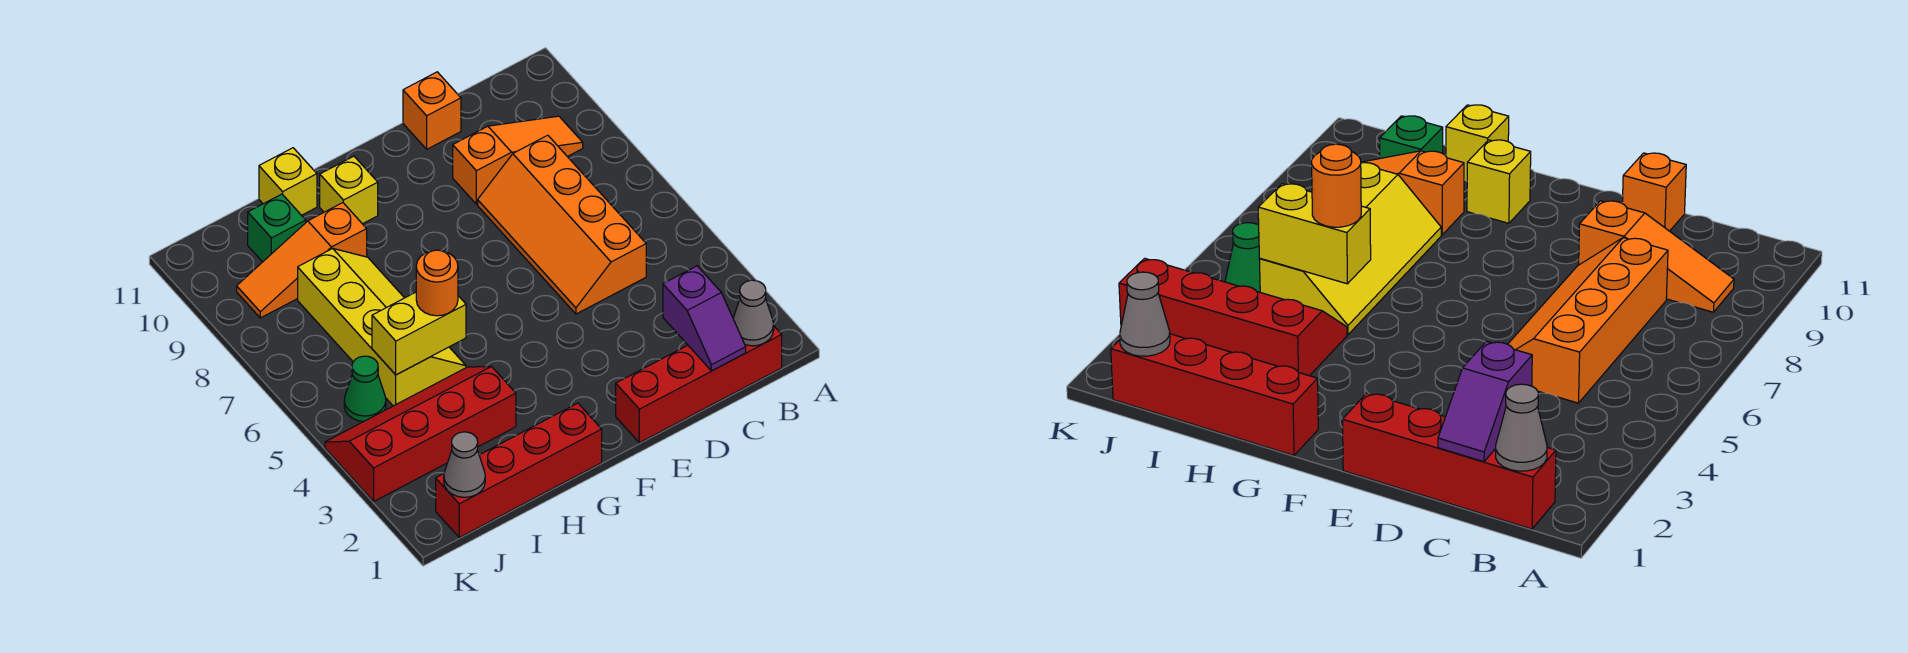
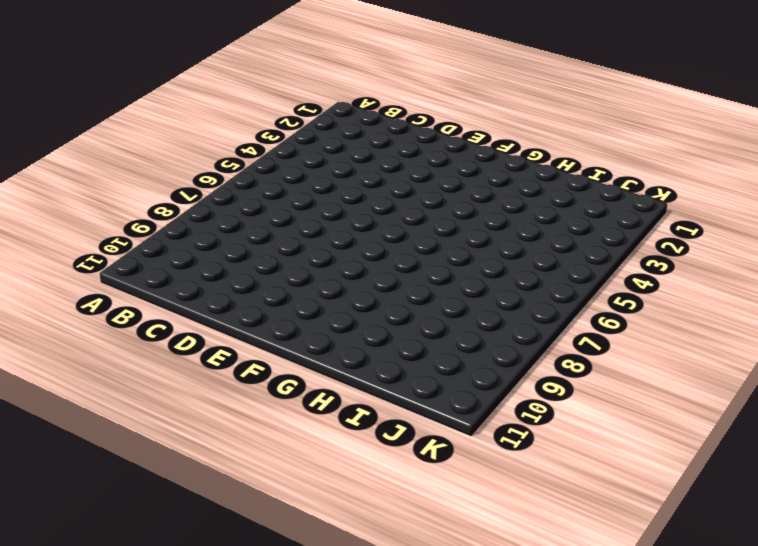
none -> red brick B1:E1 level 1
none -> orange slope B9:D9 level 1 top D
none -> orange slope C5:D8 level 1 top C

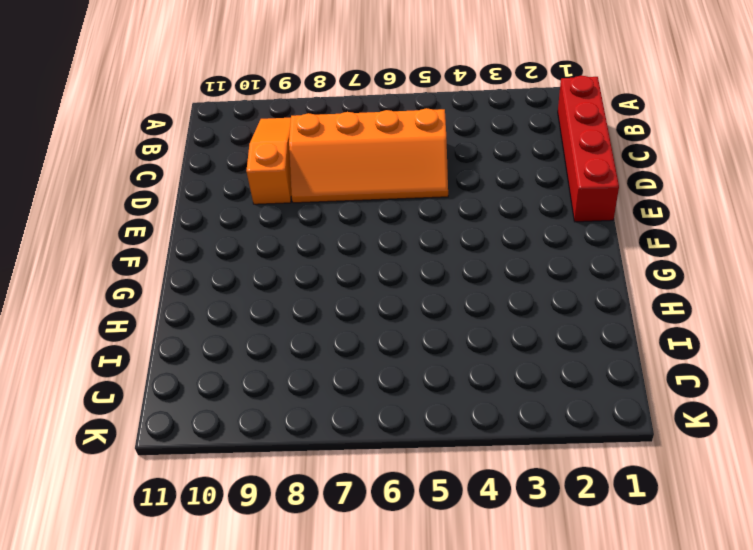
none -> orange brick D11 level 1
none -> red brick G1:J1 level 1
none -> yellow brick G10 level 1

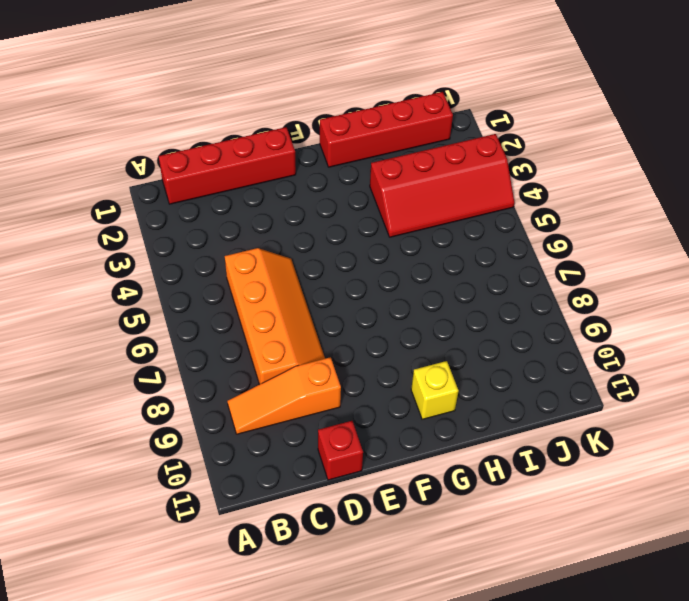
red brick D11 level 1 -> orange brick D11 level 1
none -> yellow slope H5:I8 level 1 top I
none -> orange slope H9:J9 level 1 top H
none -> yellow brick H11 level 1

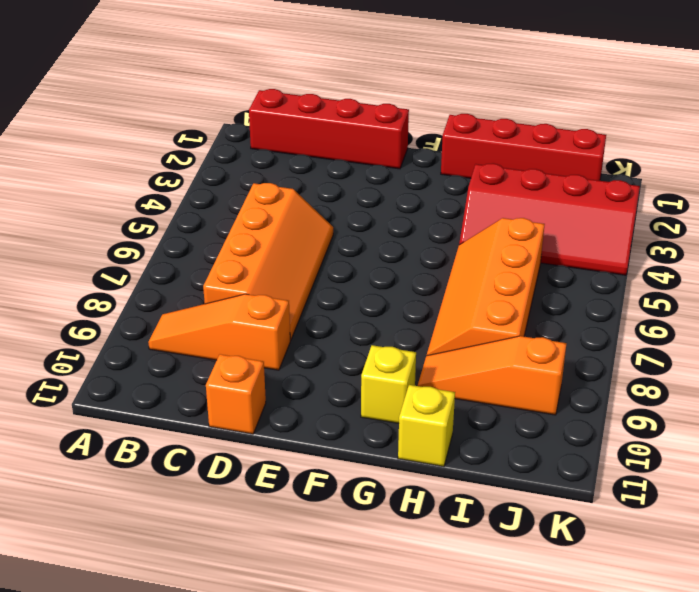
orange slope H5:I8 level 1 top I -> yellow slope H5:I8 level 1 top I
orange slope H9:J9 level 1 top J -> orange slope H9:J9 level 1 top H
none -> green brick I10 level 1
none -> green cone J5 level 1
none -> grey cone B1 level 2

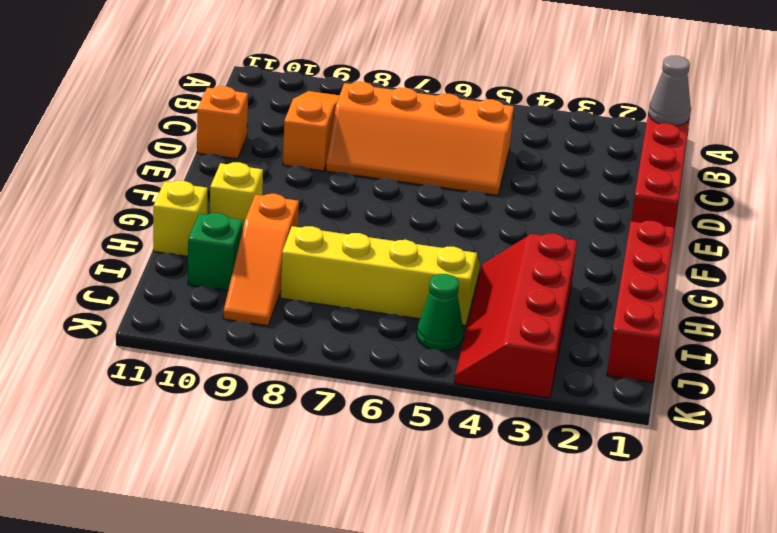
none -> purple slope C1:C2 level 2 top 2
none -> yellow brick H5:I5 level 2
none -> grey cone J1 level 2

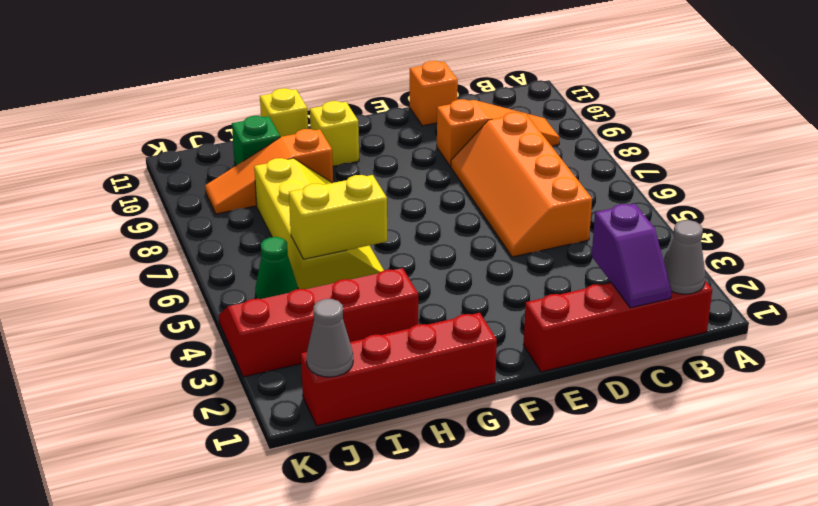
none -> orange round brick H5 level 3

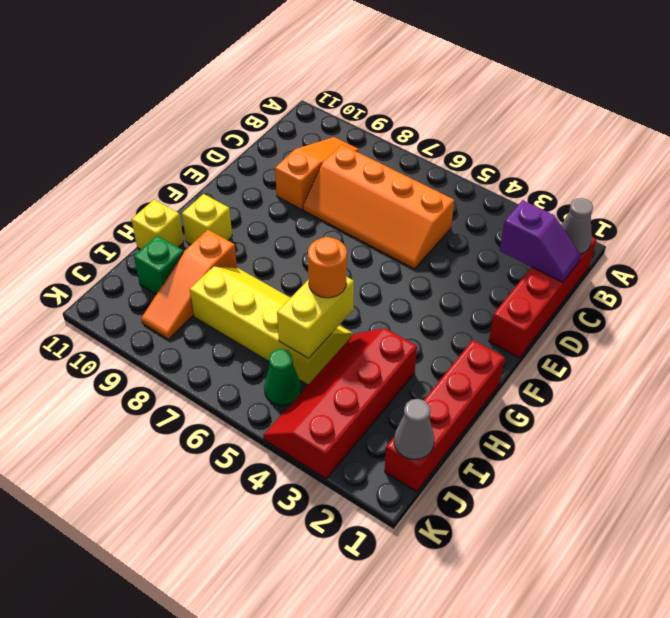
none -> orange brick D11 level 1

